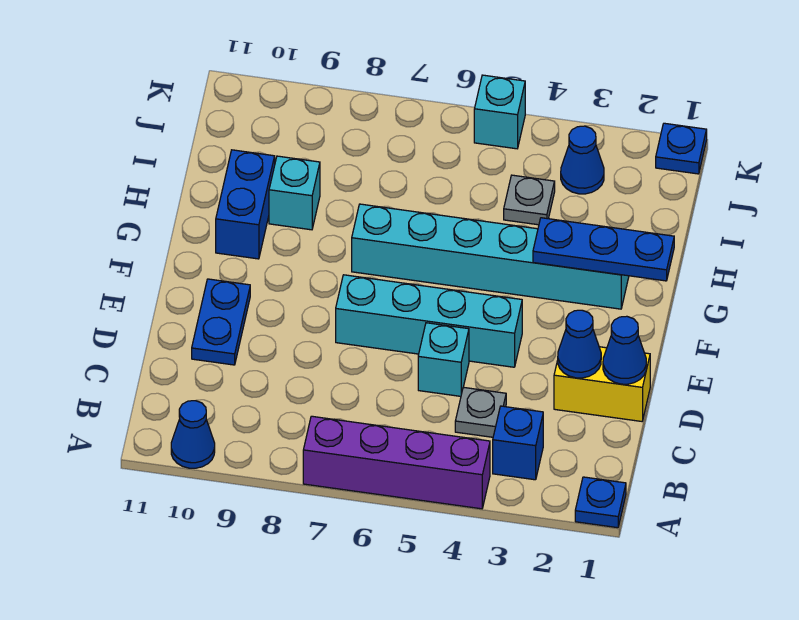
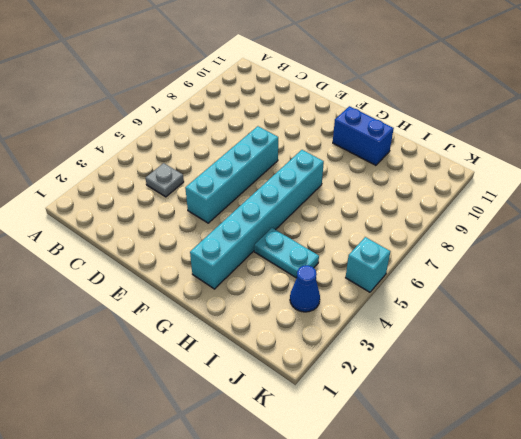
cyan plate H4:I4 level 1 -> grey plate I4 level 1
none -> blue plate A1 level 1
none -> purple brick A4:A7 level 1
none -> blue cone A10 level 1

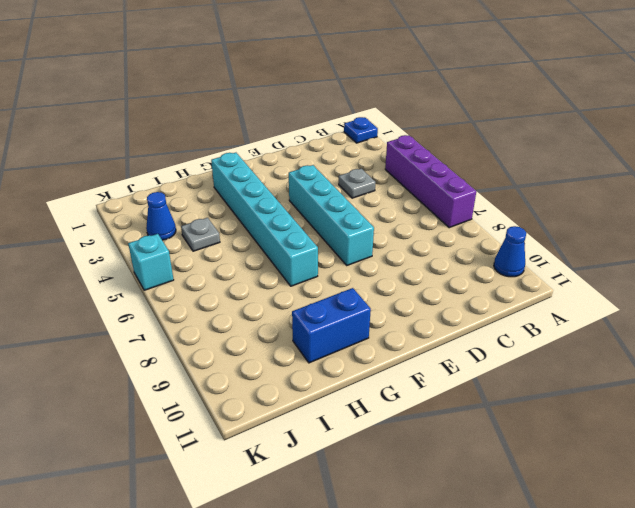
none -> blue brick B3 level 1
none -> yellow brick D1:D2 level 1
none -> cyan brick D5 level 1

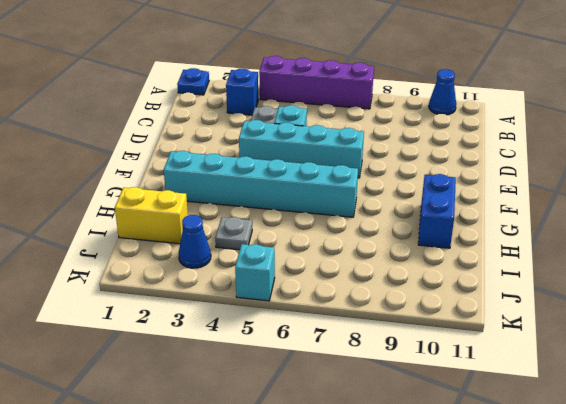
yellow brick I1:I2 level 1 -> yellow brick D1:D2 level 1
none -> blue plate D10:E10 level 1
none -> cyan brick H9 level 1
none -> blue plate K1 level 1

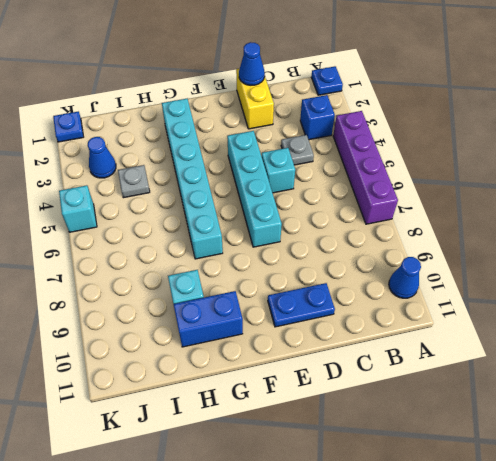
none -> blue cone D2 level 2
none -> blue plate G1:G3 level 2

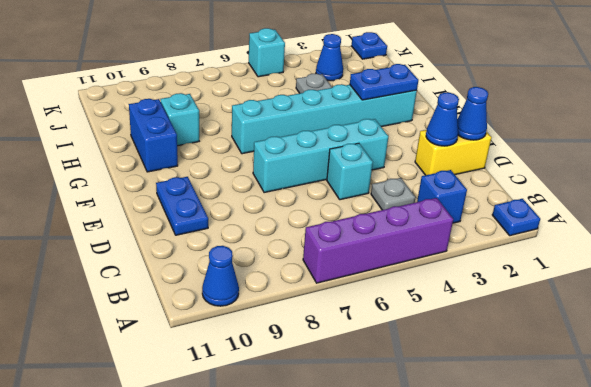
blue plate G2:G3 level 2 -> blue plate G1:G3 level 2

